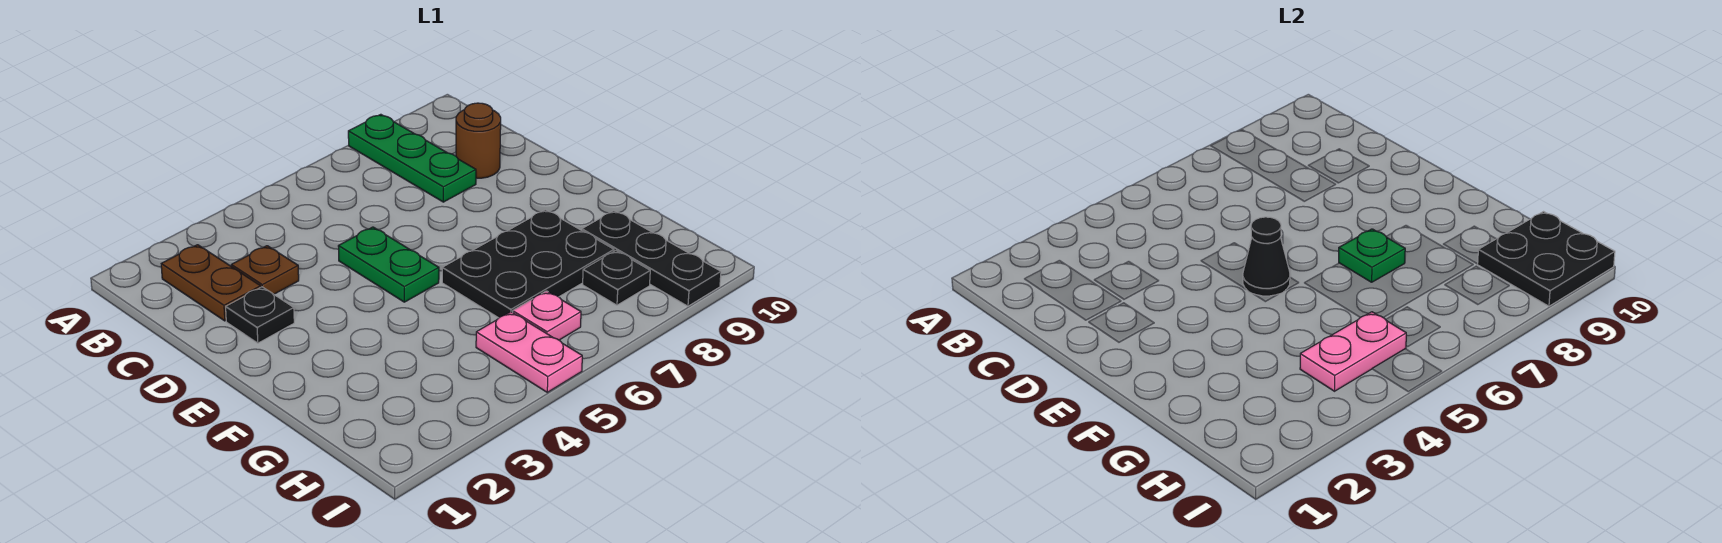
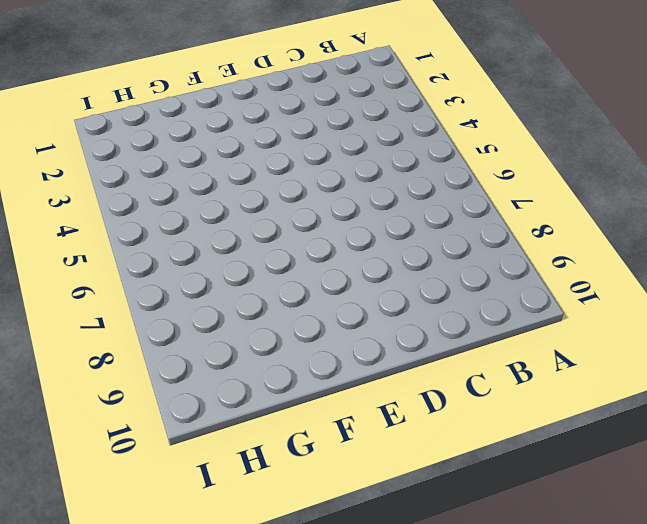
none -> green plate A8:C8 level 1
none -> brown plate B2:C2 level 1
none -> brown plate C3 level 1

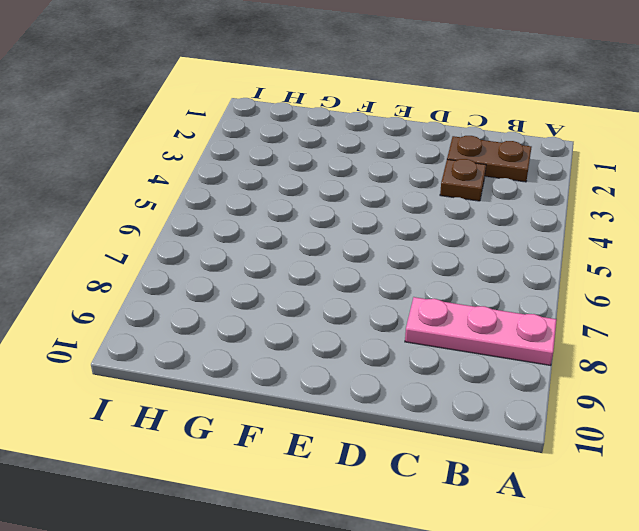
pink plate A8:C8 level 1 -> green plate A8:C8 level 1
none -> brown round brick C9 level 1
none -> black plate D2 level 1
none -> green plate D5:E5 level 1

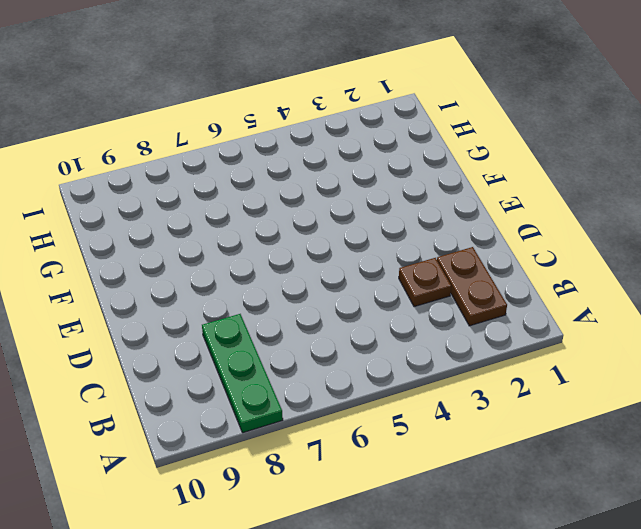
none -> brown round brick C9 level 1
none -> black plate D2 level 1
none -> green plate D5:E5 level 1

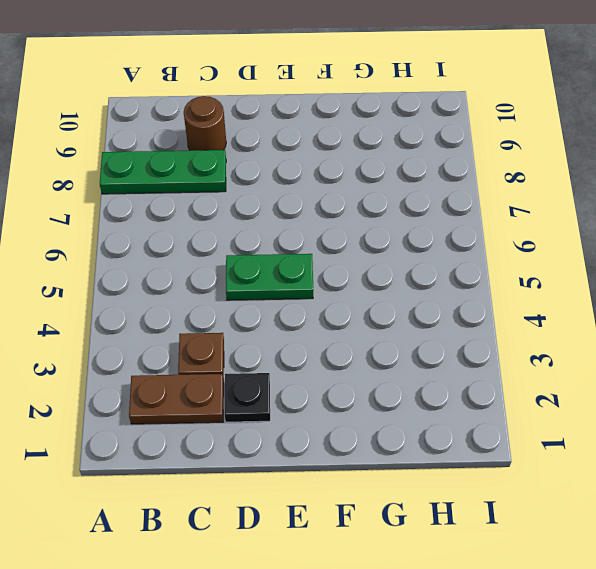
none -> black plate F6:G8 level 1
none -> black plate G9:I9 level 1
none -> pink plate H5:I5 level 1

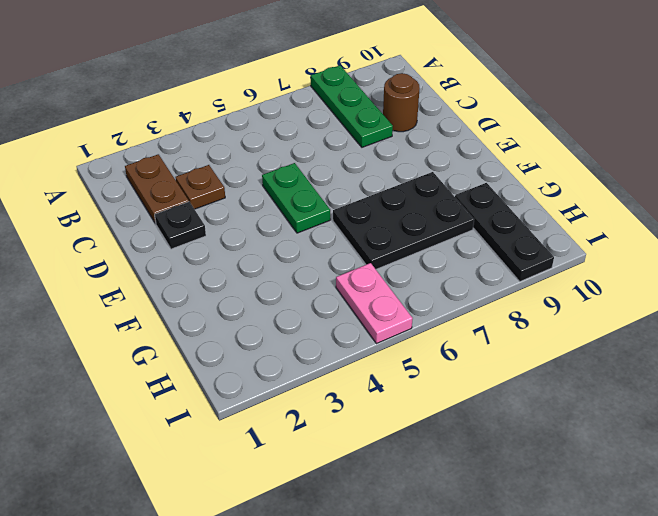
none -> pink plate H6 level 1
none -> black plate H8 level 1
none -> black cone E5 level 2

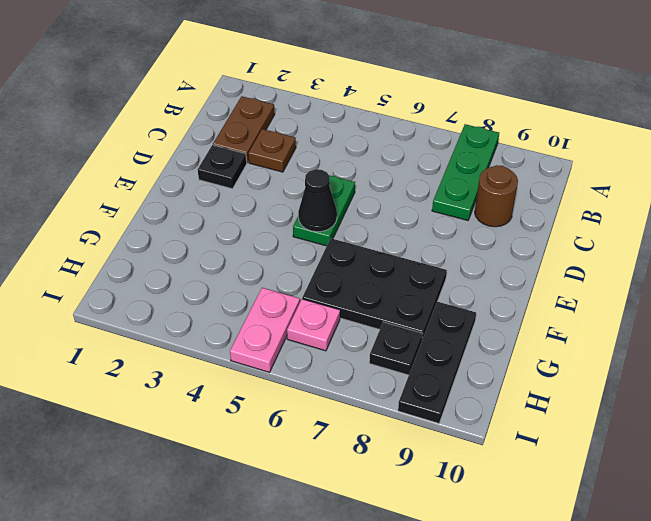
none -> green plate F7 level 2
none -> pink plate H4:H5 level 2
none -> black plate H9:I10 level 2

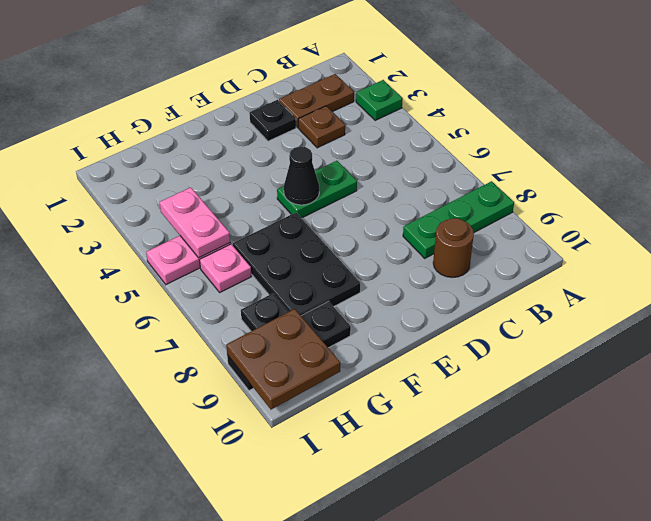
green plate A3 level 1 -> green plate F7 level 2
brown plate H9:I10 level 2 -> black plate H9:I10 level 2

